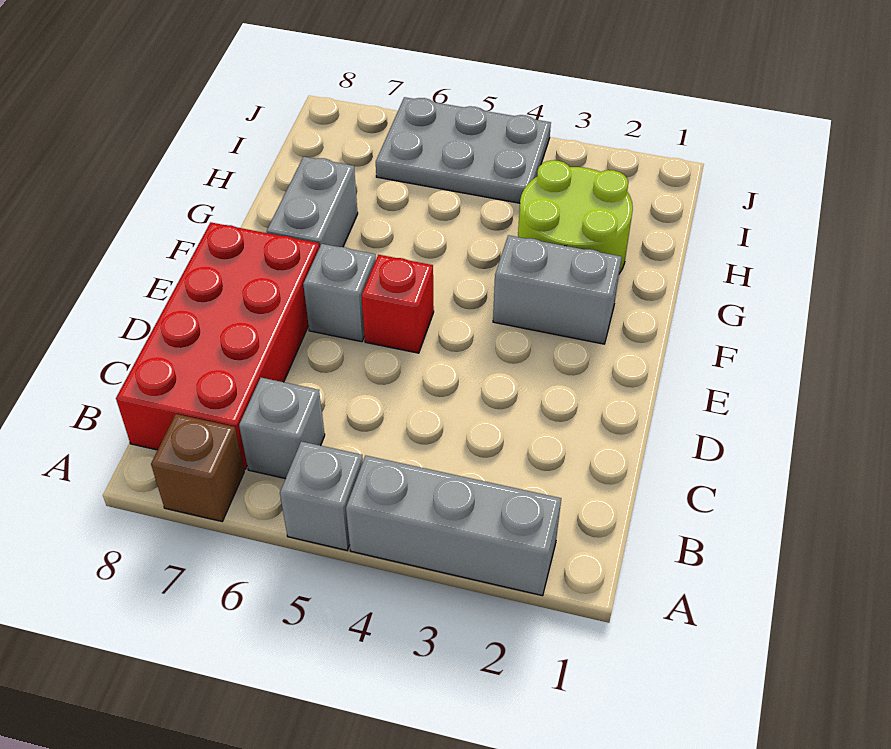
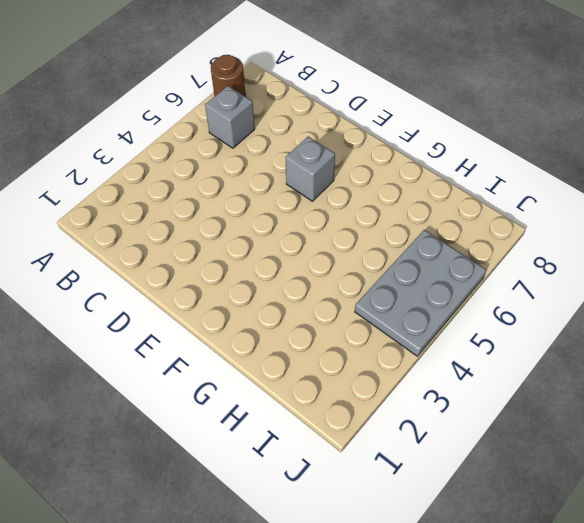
brown round brick A7 level 1 -> brown brick A7 level 1
none -> grey brick A2:A4 level 1
none -> grey brick A5 level 1

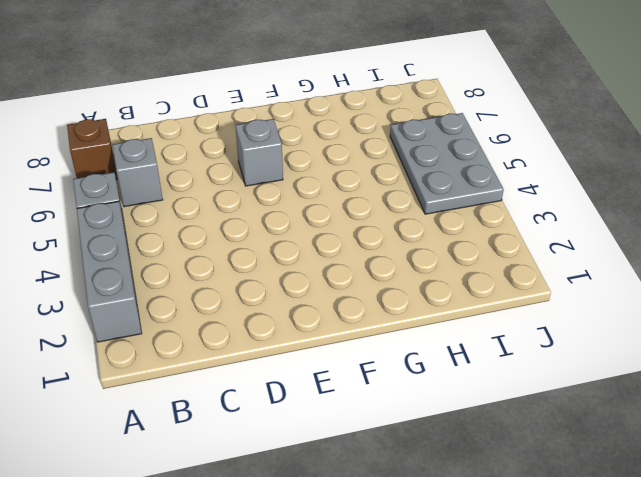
none -> red brick B7:E8 level 1
none -> red brick E5 level 1

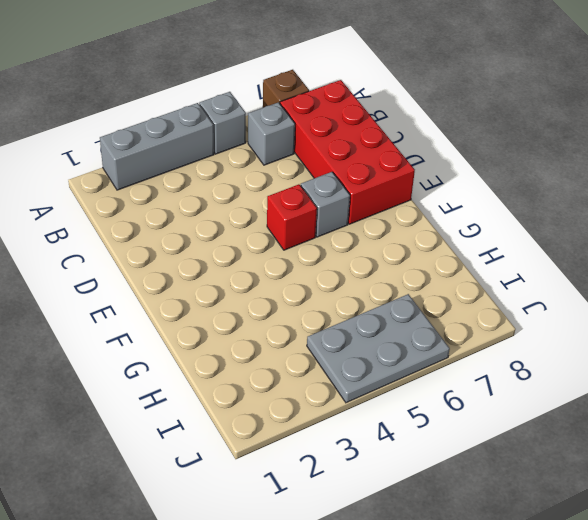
none -> grey brick F2:F3 level 1
none -> grey brick F7:G7 level 1

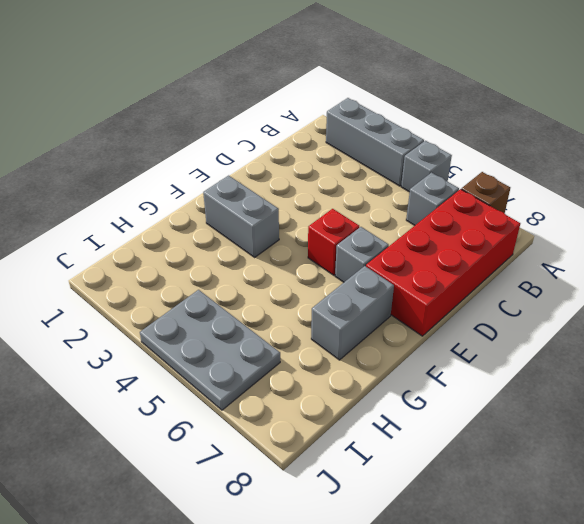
none -> lime round brick G2:H3 level 1

